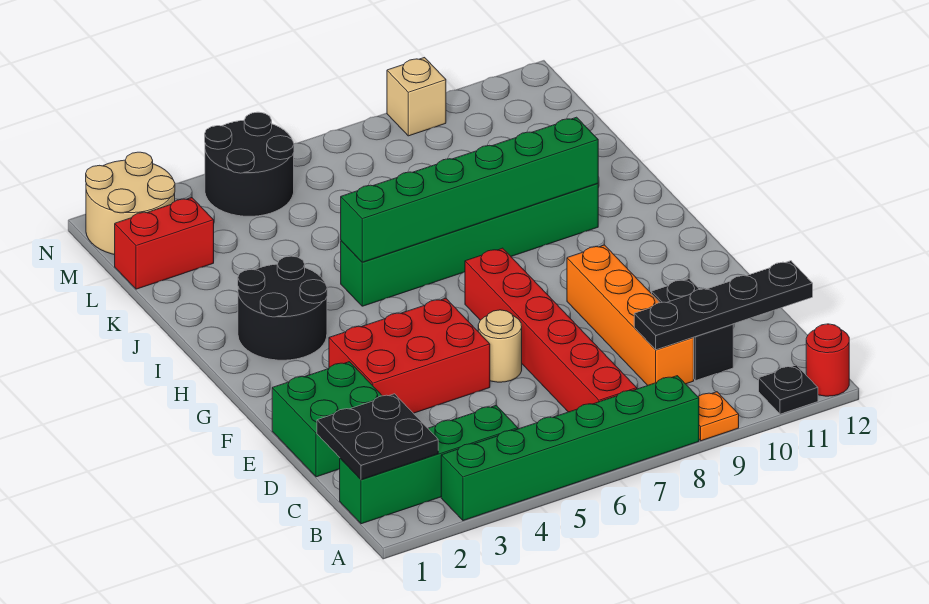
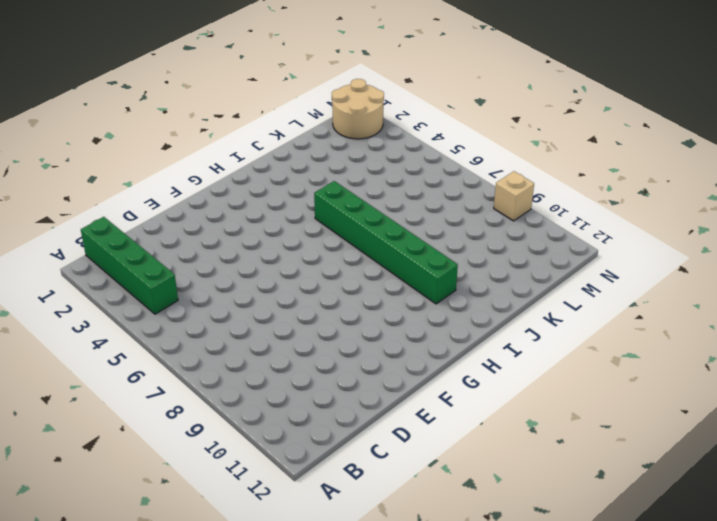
none -> green brick A3:A8 level 1
none -> orange plate A9 level 1
none -> black plate A11 level 1

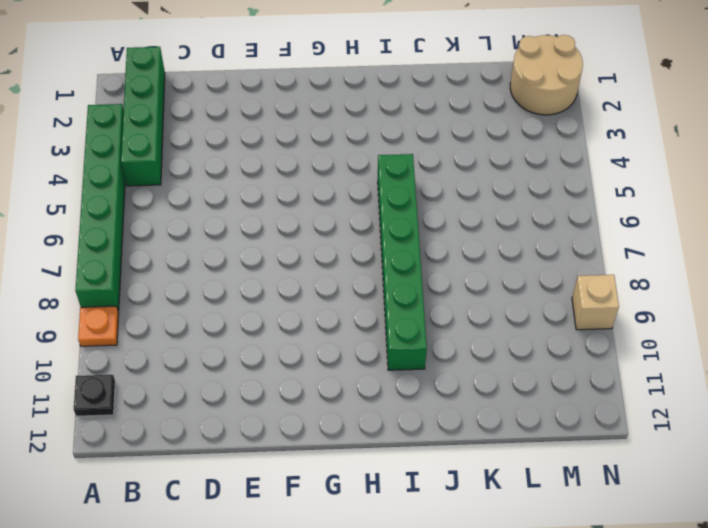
none -> red round brick A12 level 1
none -> red brick B7:G7 level 1
none -> orange brick C9:F9 level 1

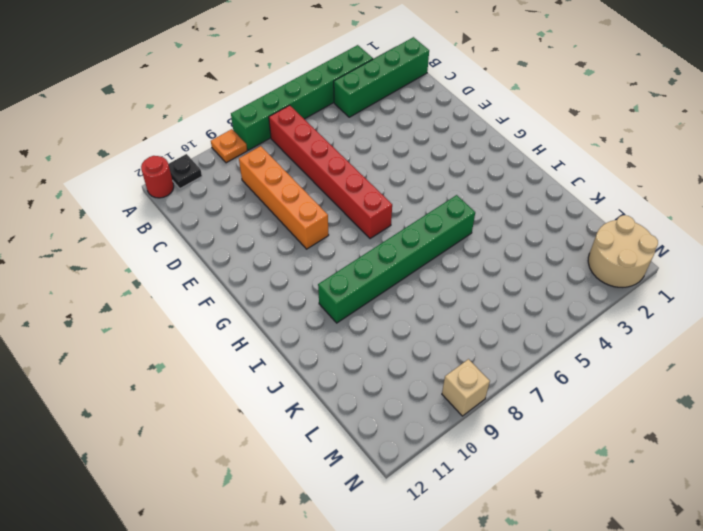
none -> black brick C10:D10 level 1
none -> green brick D1:E2 level 1
none -> red brick E3:F5 level 1

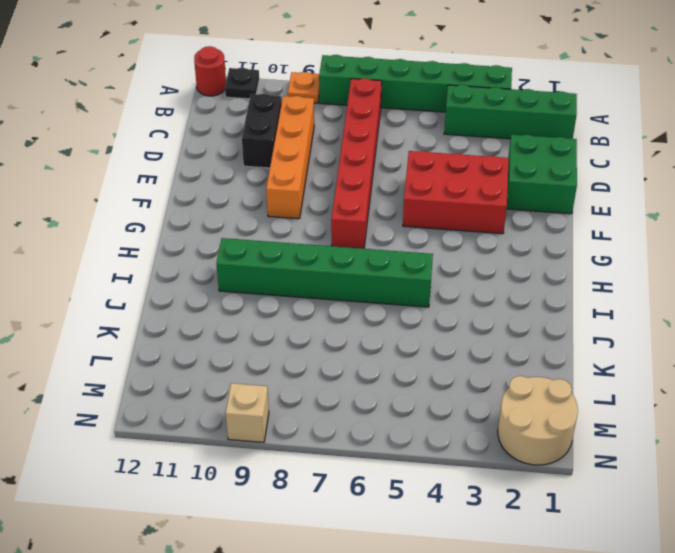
none -> tan round brick E6 level 1
none -> black round brick H2:I3 level 1
none -> red brick L1:L2 level 1

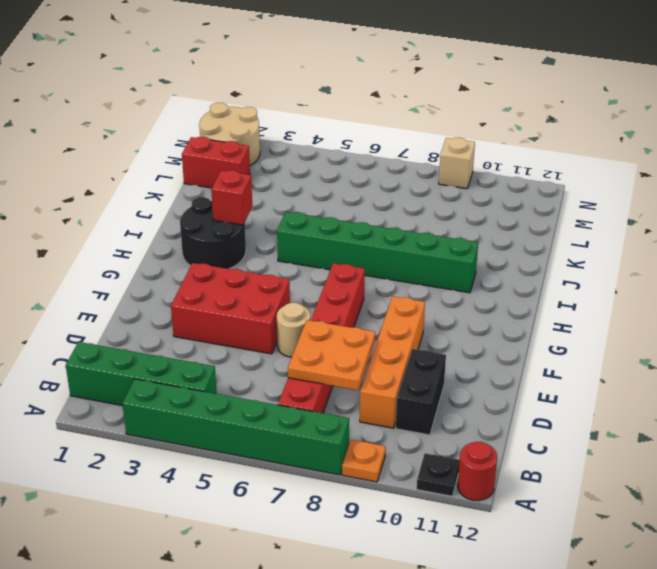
orange plate C7:D8 level 2 -> none
red brick I3 level 2 -> none
none -> green brick D1:E2 level 1
none -> black round brick M4:N5 level 1
none -> black plate B1:C2 level 2

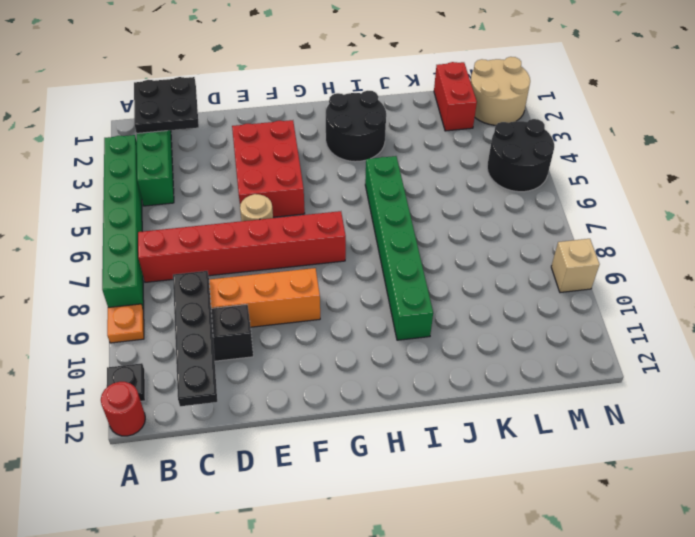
none -> green brick D1:E2 level 1
none -> green brick I5:I10 level 2

